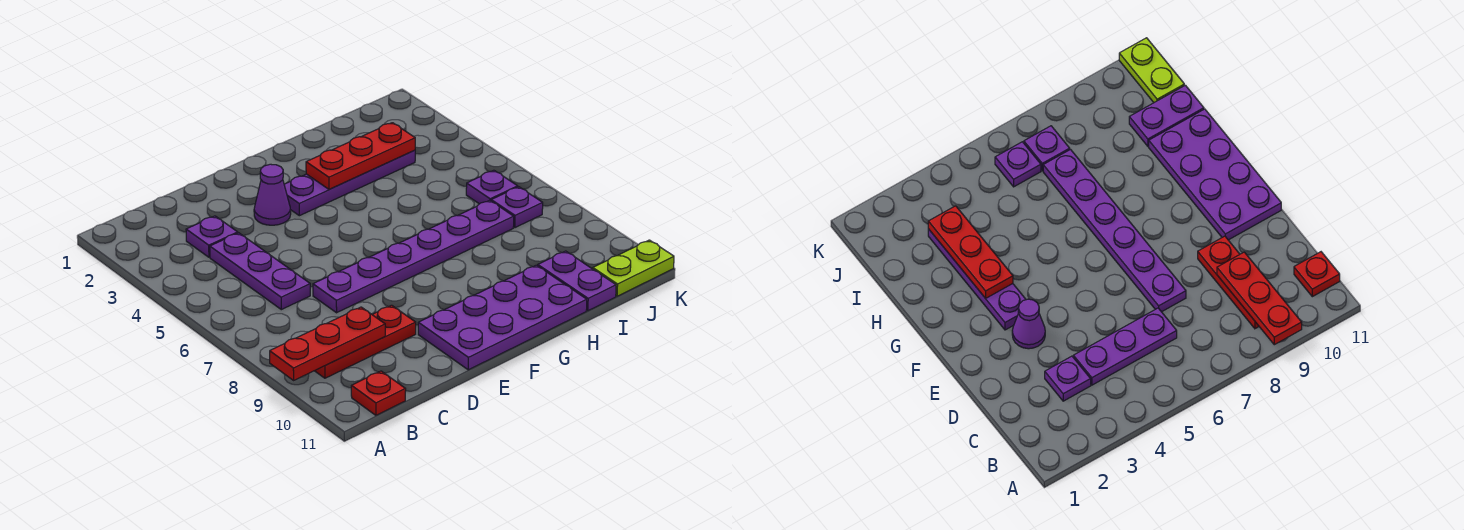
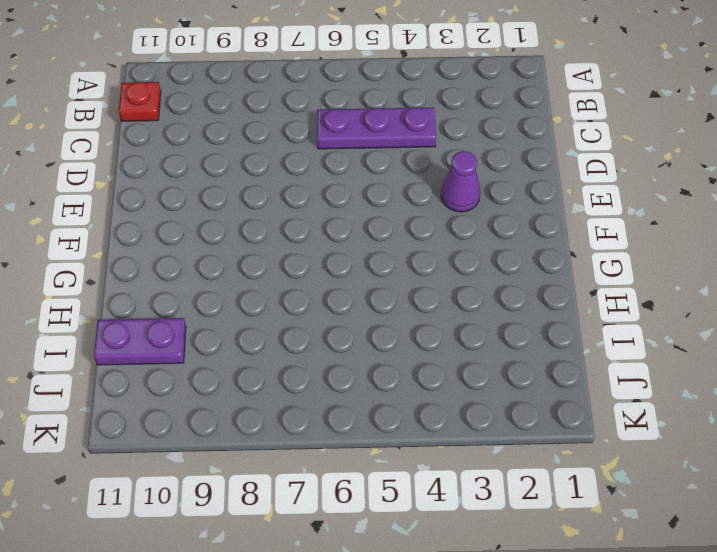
none -> red plate B9:D9 level 1
none -> purple plate C3 level 1
none -> purple plate D7:I7 level 1

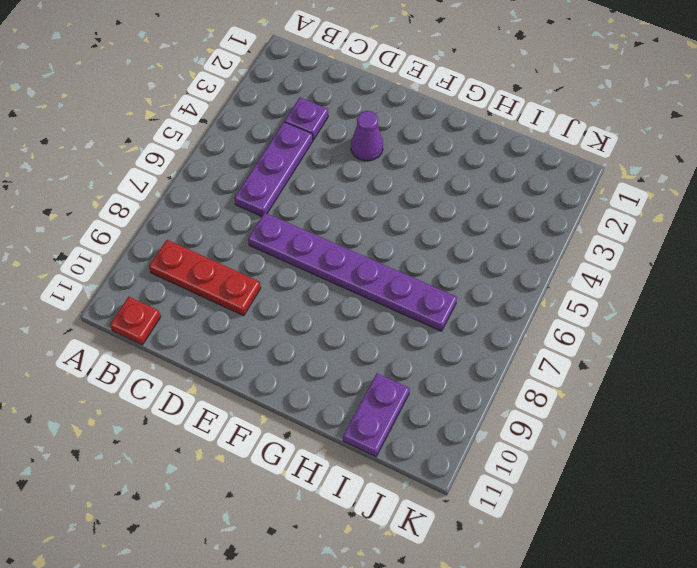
none -> purple plate E10:H11 level 1
none -> purple plate F3:I3 level 1
none -> purple plate J6 level 1

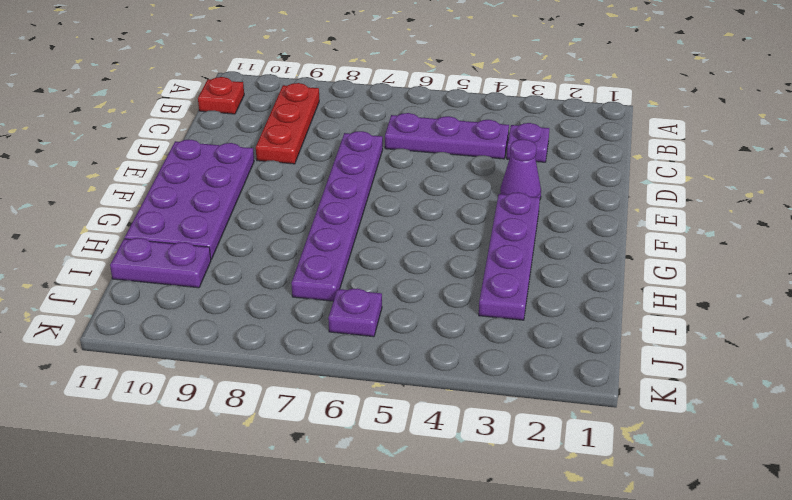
none -> purple plate J7 level 1
none -> lime plate J11:K11 level 1
none -> red plate A9:C9 level 2

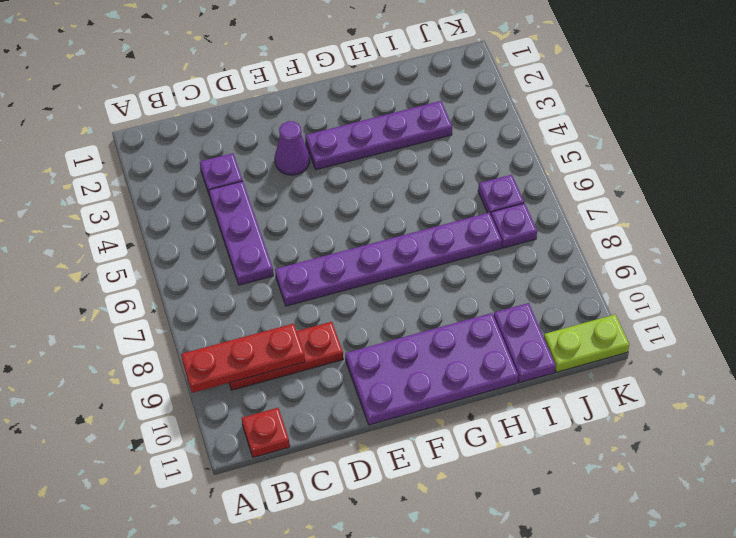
none -> red plate G3:I3 level 2

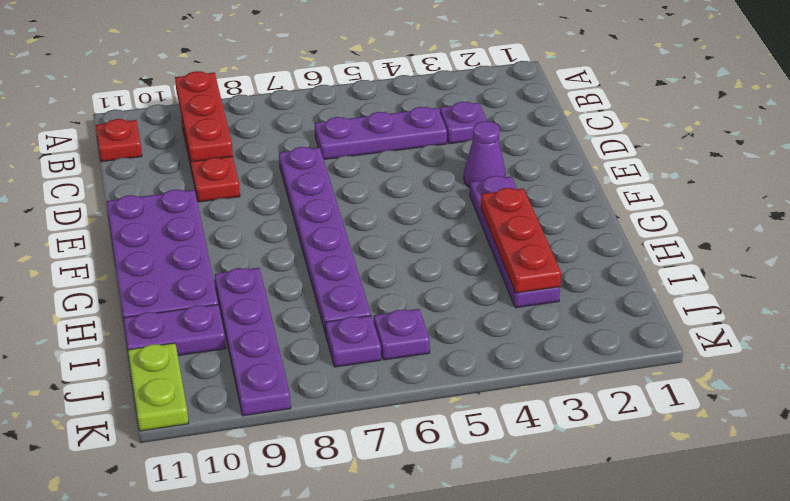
purple plate H9:K9 level 1 -> none

